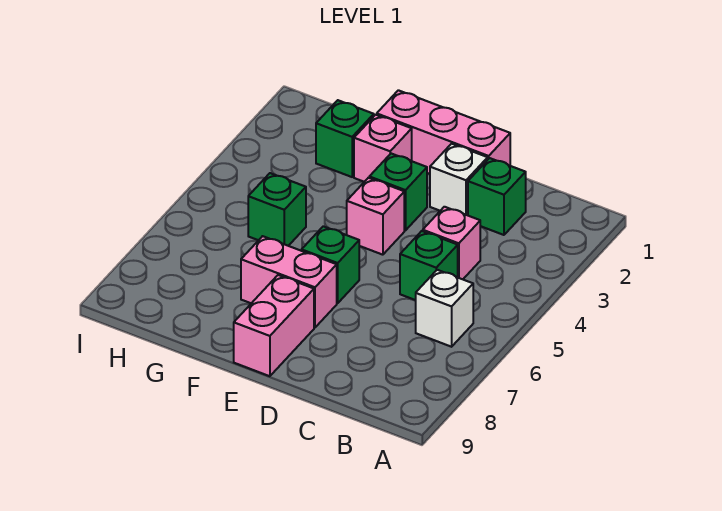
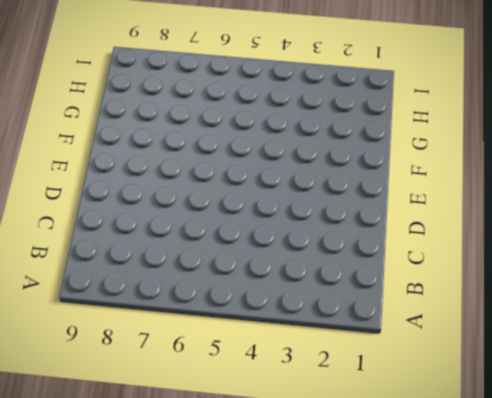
none -> white brick B6 level 1
none -> green brick C2 level 1
none -> pink brick C4 level 1

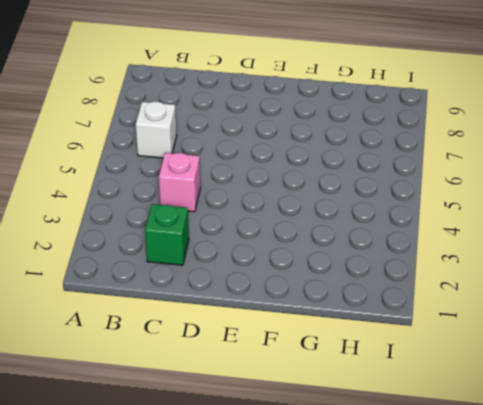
none -> green brick C5 level 1
none -> pink brick D1:F1 level 1
none -> white brick D2 level 1

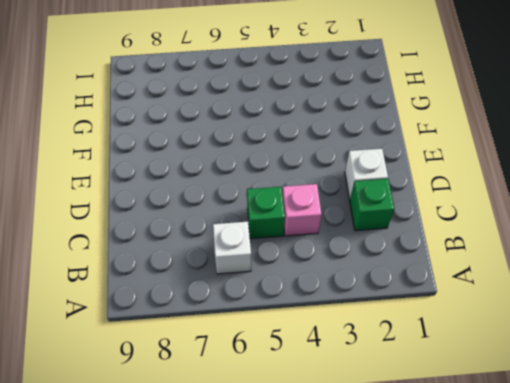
none -> pink brick D1:F1 level 1
none -> green brick E3 level 1
none -> pink brick E4 level 1

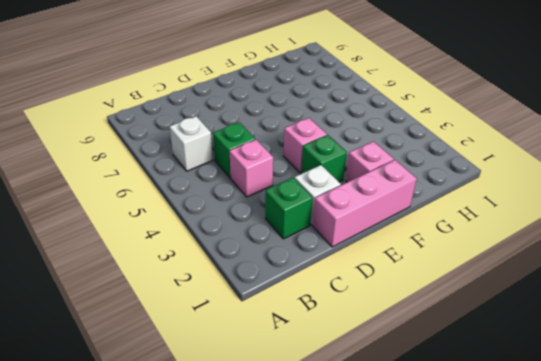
none -> green brick E6 level 1
none -> pink brick E7:F7 level 1
none -> pink brick E8:E9 level 1

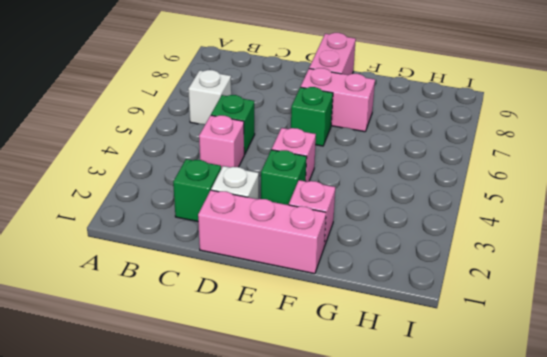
none -> green brick G2 level 1
none -> green brick G5 level 1

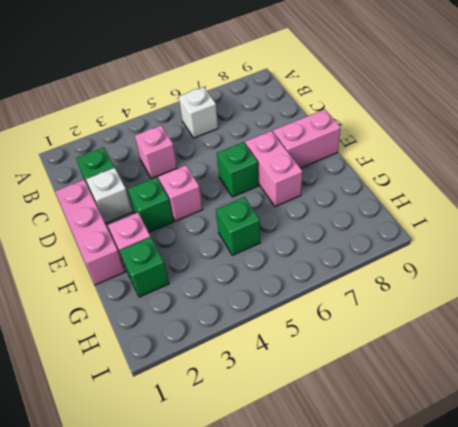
none -> green brick C5 level 1

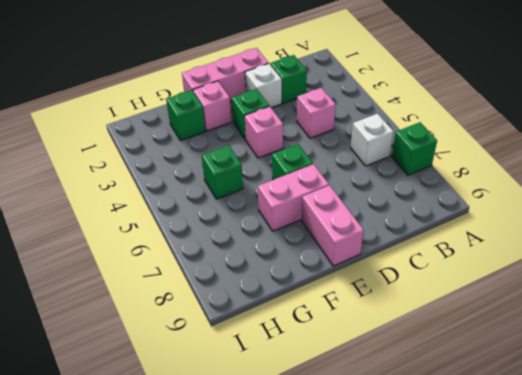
green brick A7 level 1 -> green brick C5 level 1

